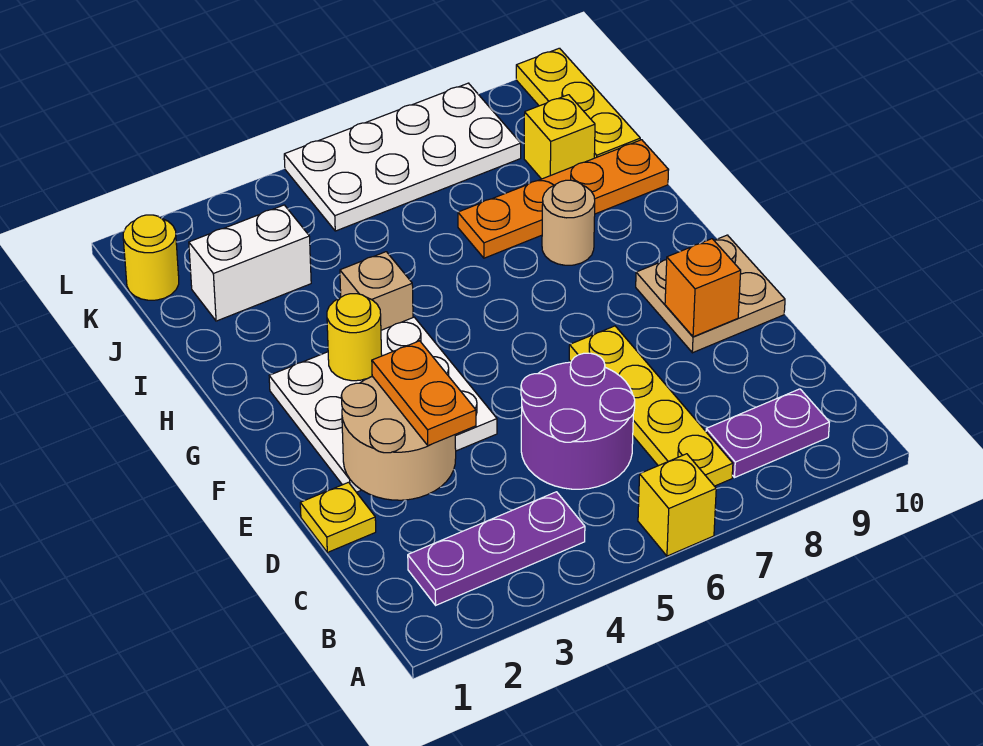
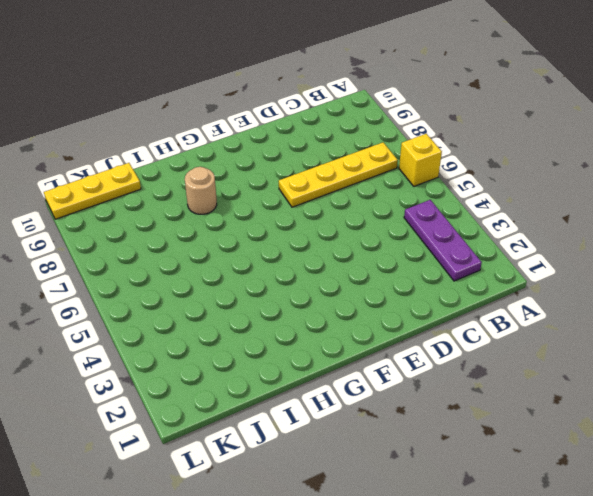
none -> purple plate B8:B9 level 1
none -> purple round brick C5:D6 level 1
none -> yellow plate D1 level 1

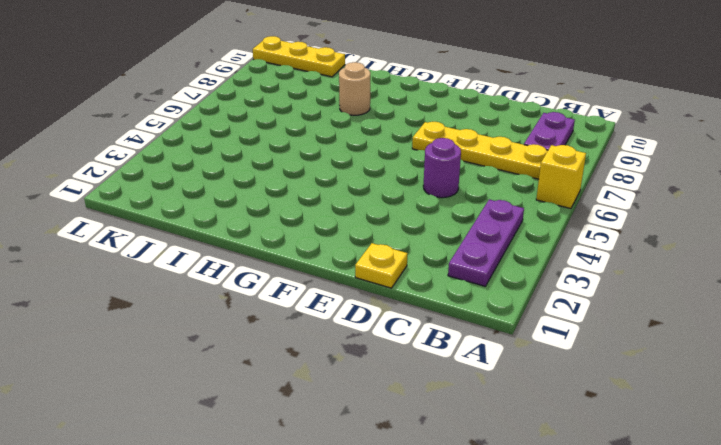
purple round brick D5 level 1 -> purple round brick C5:D6 level 1
none -> white plate E2:G4 level 1
none -> tan plate E9:F10 level 1
none -> tan brick H4 level 1

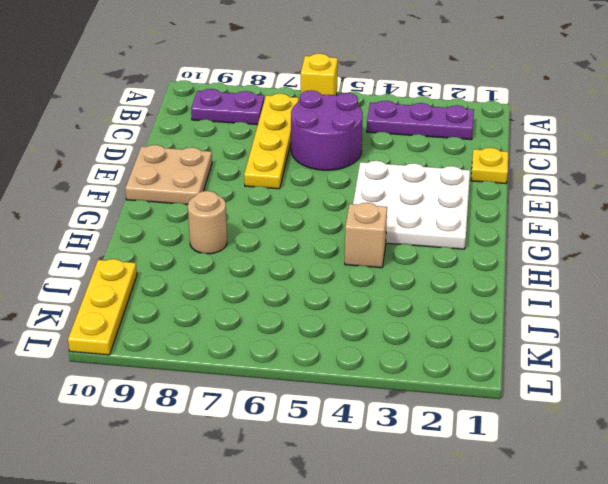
none -> orange plate I7:I10 level 1
none -> white brick J2:J3 level 1
none -> yellow brick J9 level 1

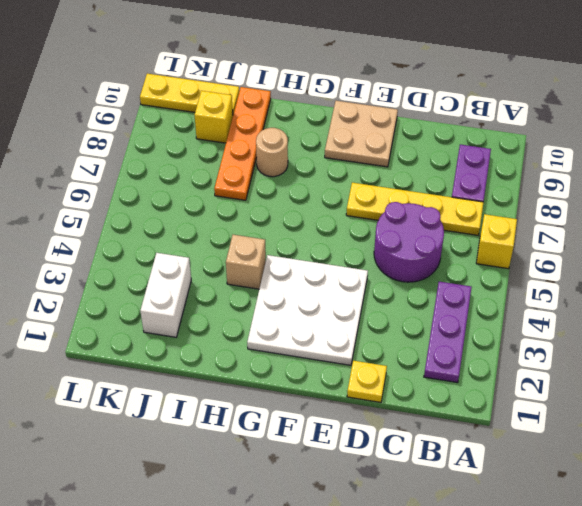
none -> yellow round brick K1 level 1
none -> white plate K5:L8 level 1
none -> tan round brick D2:E3 level 2

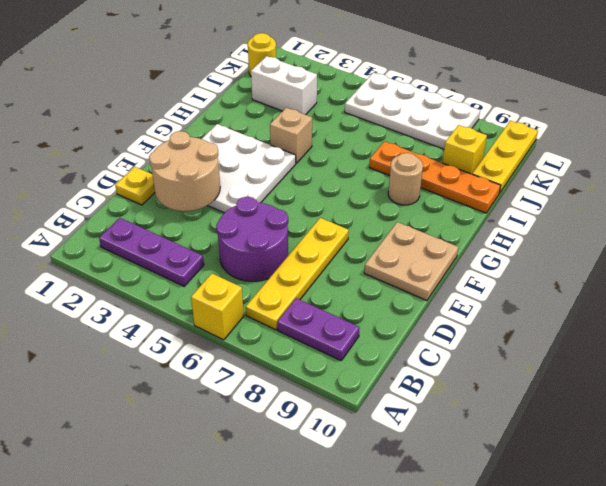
none -> orange brick E9 level 2
none -> yellow round brick G3 level 2
none -> orange plate D3:E3 level 3

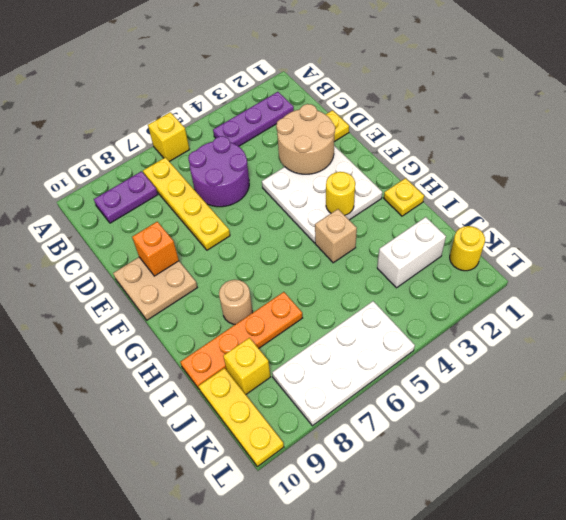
yellow plate H1 level 1 -> none
none -> orange plate D3:E3 level 3

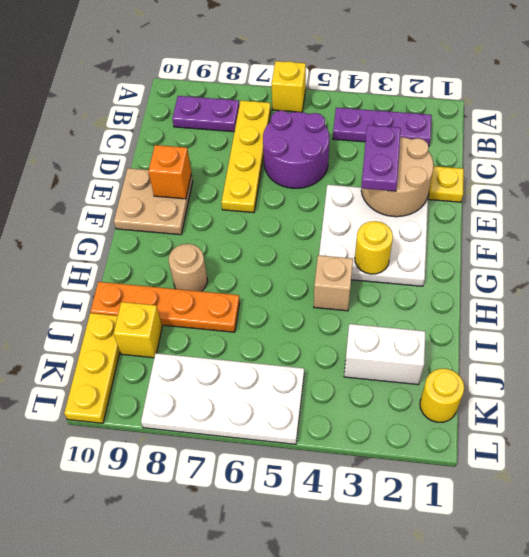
purple plate D3:E3 level 3 -> orange plate D3:E3 level 3

